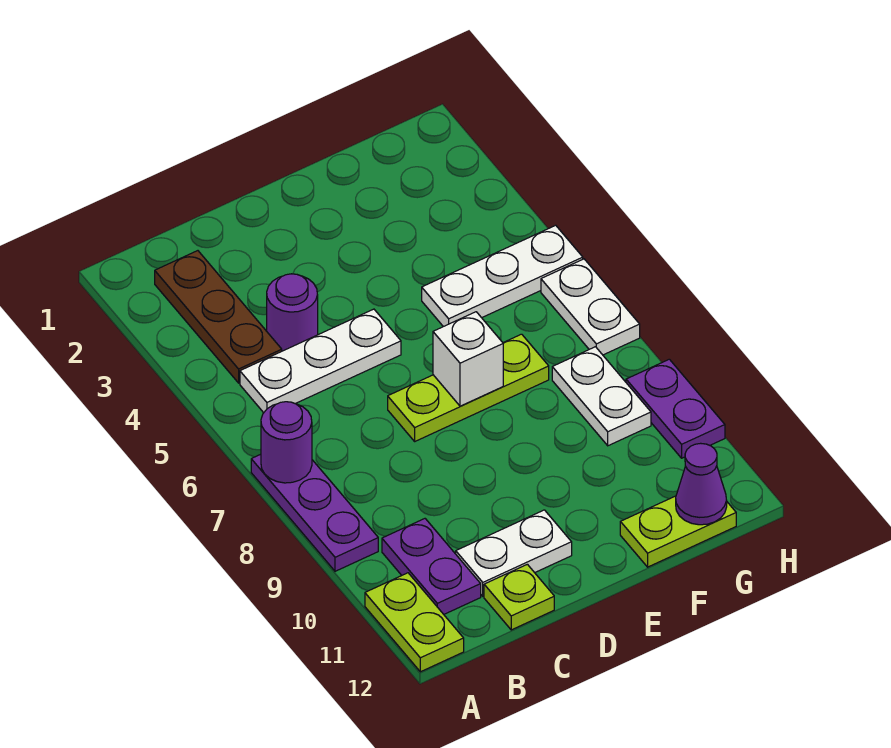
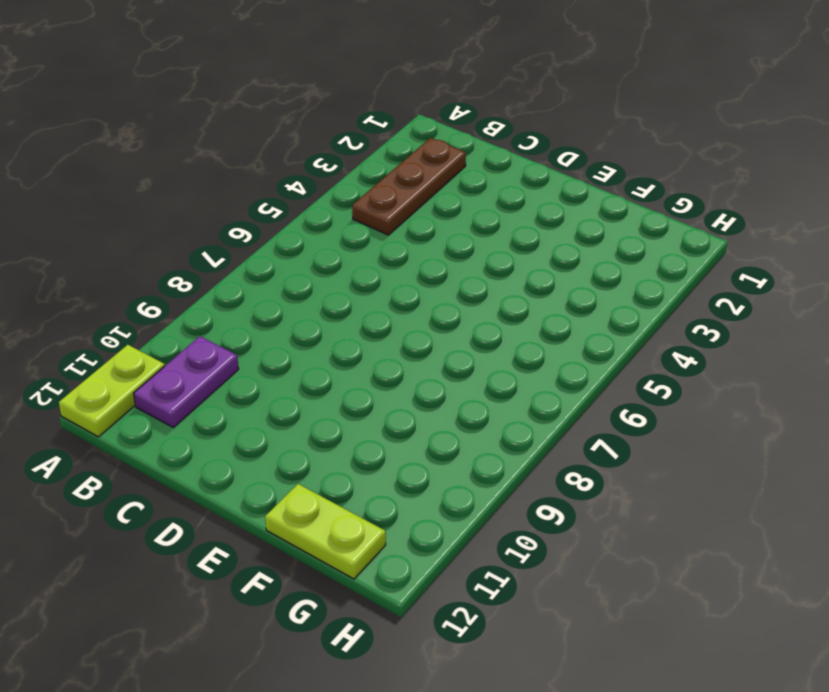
none -> purple plate A7:A9 level 1
none -> white plate B5:D5 level 1
none -> purple round brick C4 level 1

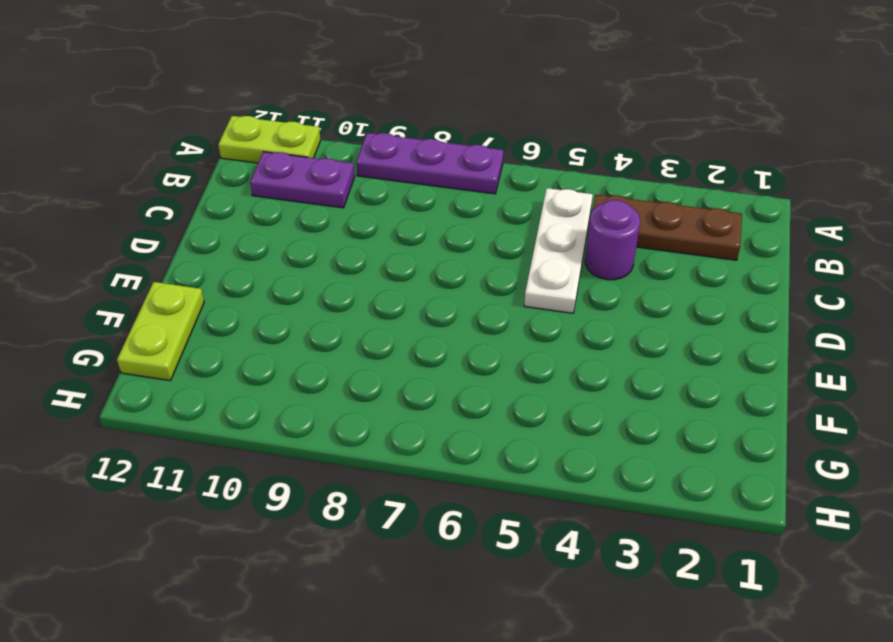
none -> white plate C11:D11 level 1
none -> lime plate C12 level 1
none -> lime plate D7:F7 level 1

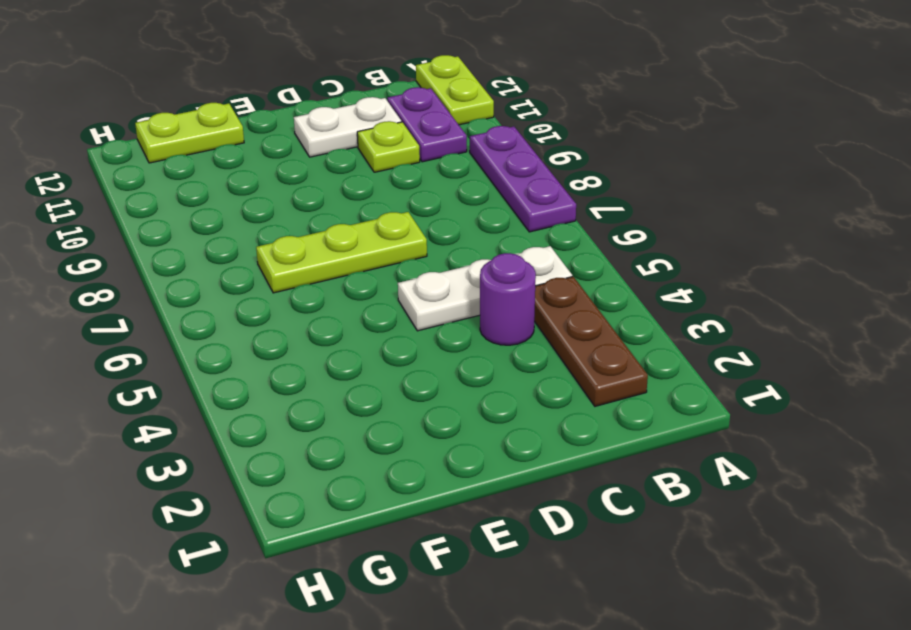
lime plate C10 level 1 -> lime plate C12 level 1
none -> white plate F5:H5 level 1
none -> white plate G8:G9 level 1
none -> white plate H6:H7 level 1

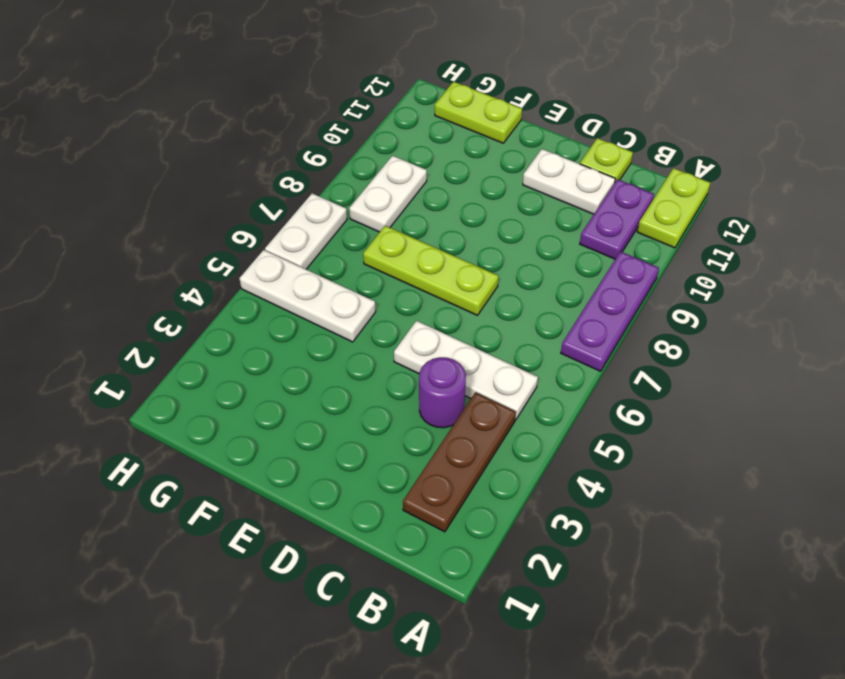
none -> purple plate H9:H10 level 1
none -> purple round brick A7 level 2
none -> white brick E7 level 2

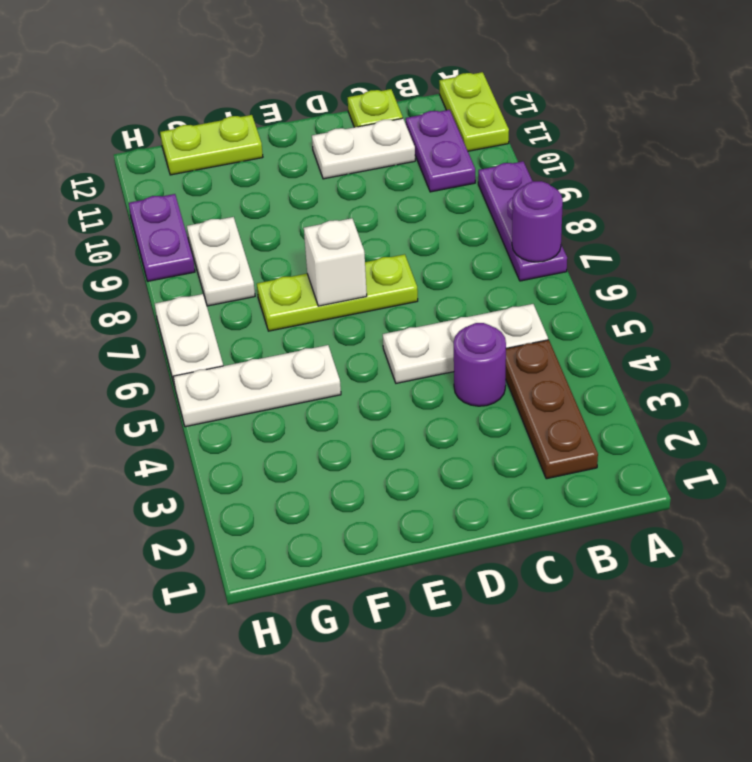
none -> purple cone G12 level 2

